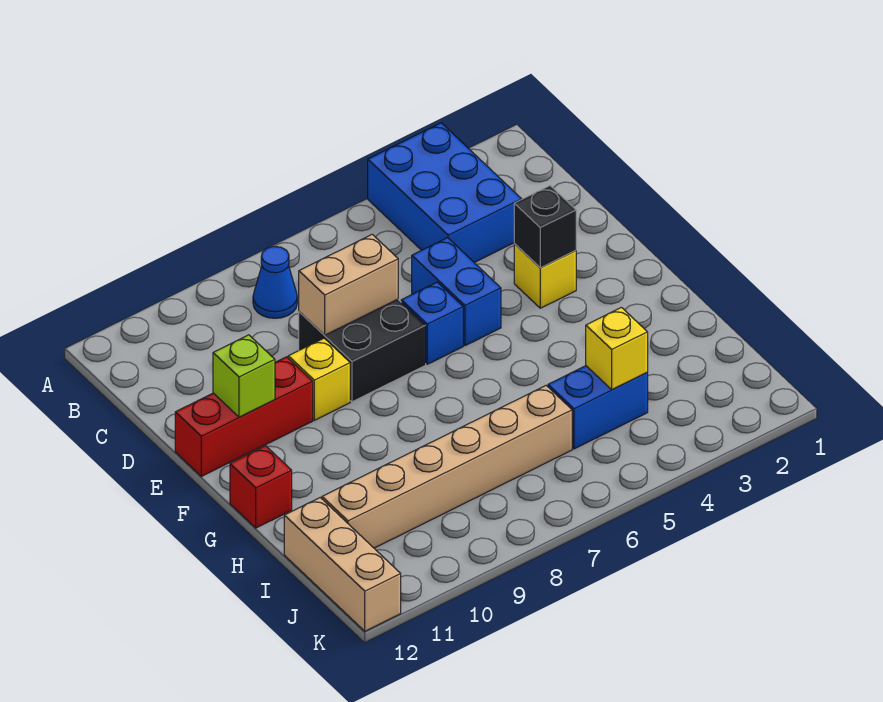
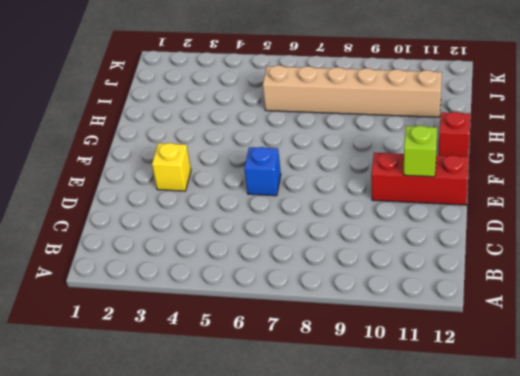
none -> blue brick A3:C4 level 1
none -> blue cone B8 level 1
none -> blue brick D5:E5 level 1

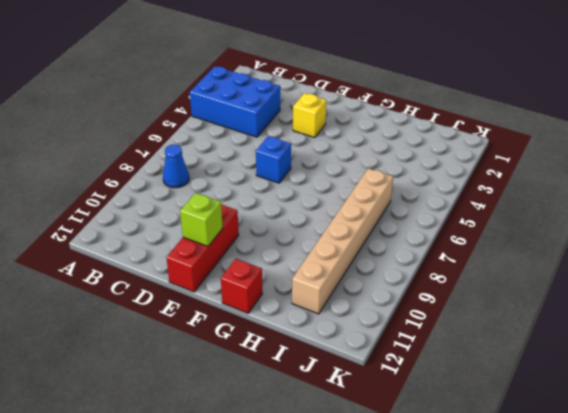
none -> blue brick D5:E5 level 1
none -> black brick D7:E8 level 1
none -> yellow brick E9 level 1

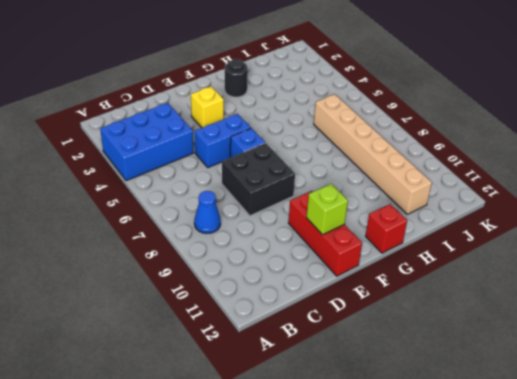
black round brick G2 level 1 -> none
none -> yellow brick E9 level 1
none -> blue brick I4:I5 level 1
none -> tan brick I12:K12 level 1

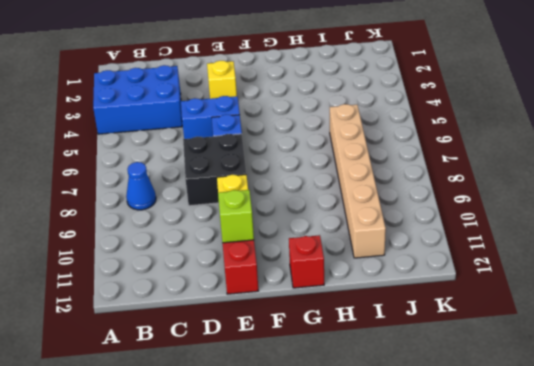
none -> blue brick I4:I5 level 1
none -> tan brick I12:K12 level 1
none -> tan brick D7:D8 level 2

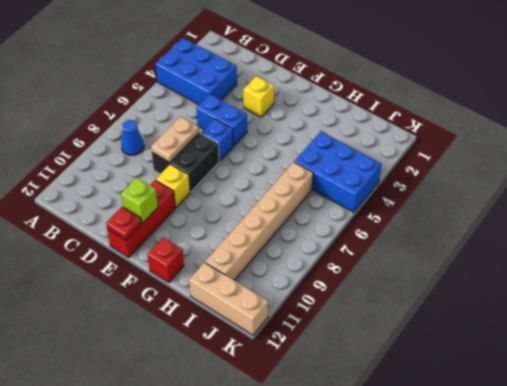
tan plate D7:D8 level 2 -> tan brick D7:D8 level 2
red plate E12 level 2 -> none
blue brick I4:K5 level 1 -> blue brick I4:I5 level 1
none -> black brick E3 level 2
none -> yellow brick I4 level 2

